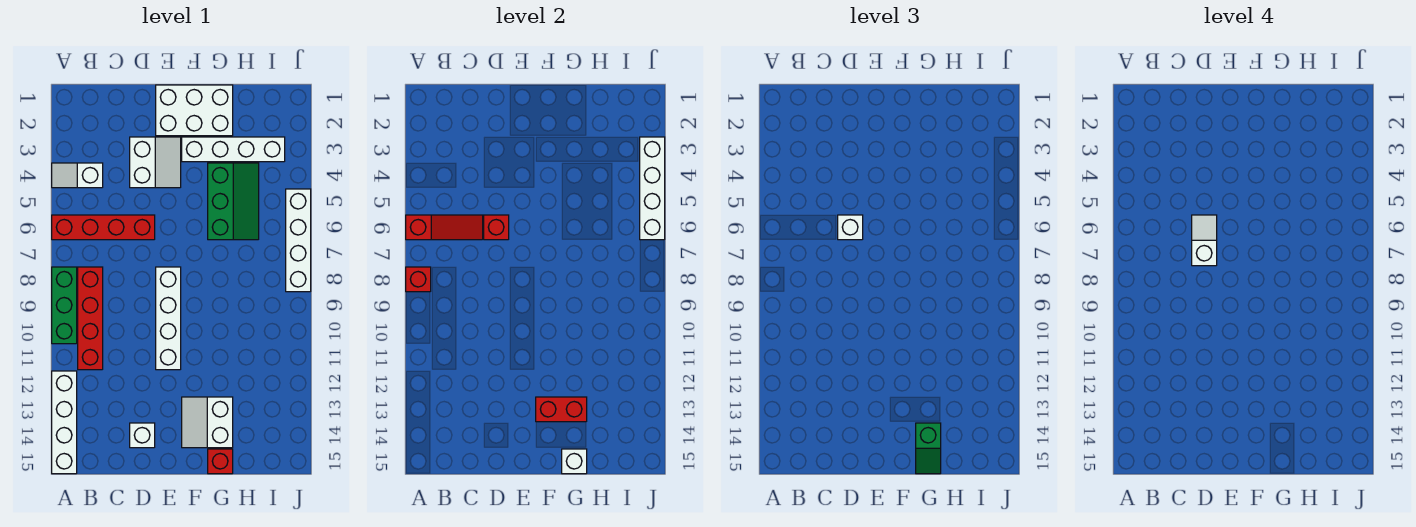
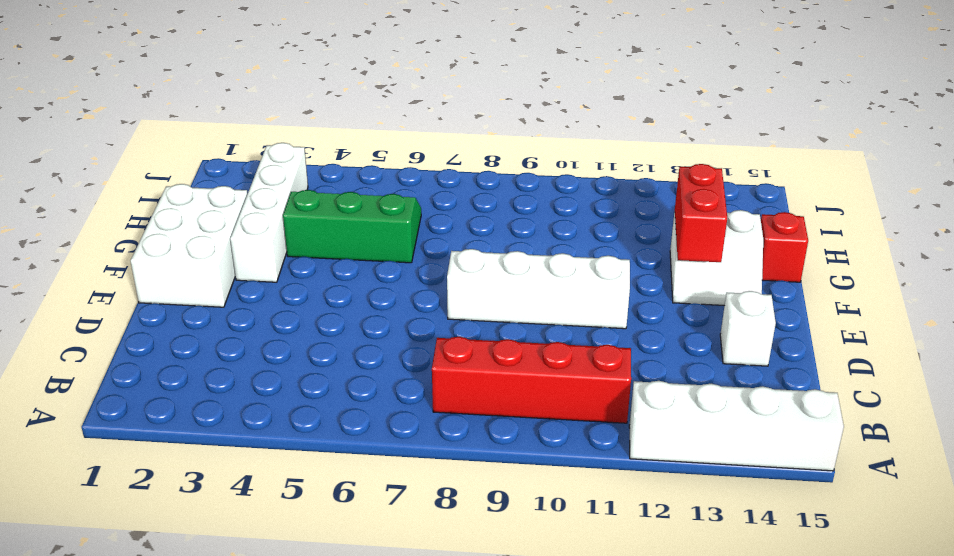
none -> white slope A4:B4 level 1 top B
none -> red brick A6:D6 level 1
none -> green brick A8:A10 level 1

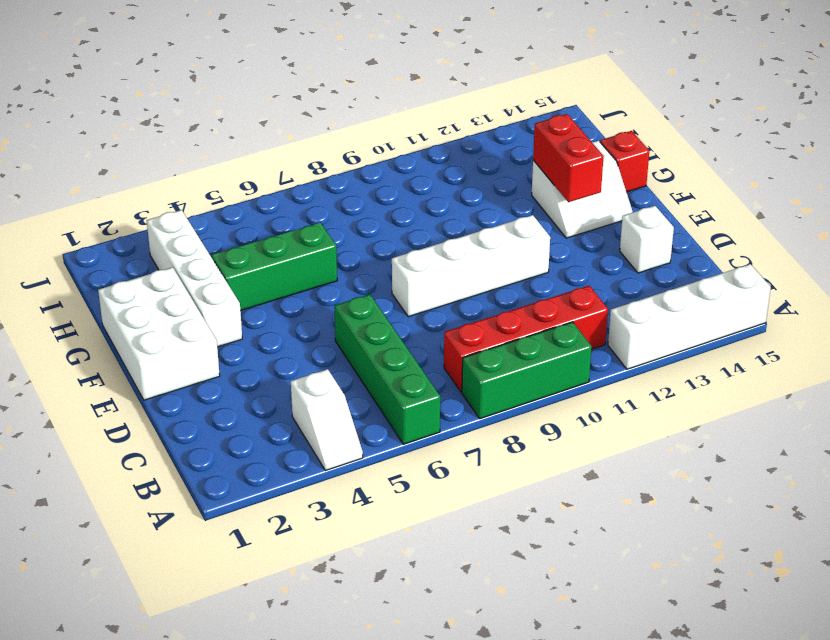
green brick A6:D6 level 1 -> red brick A6:D6 level 1
none -> white slope D3:E4 level 1 top D
none -> white brick J5:J8 level 1
none -> red slope A6:C6 level 2 top A

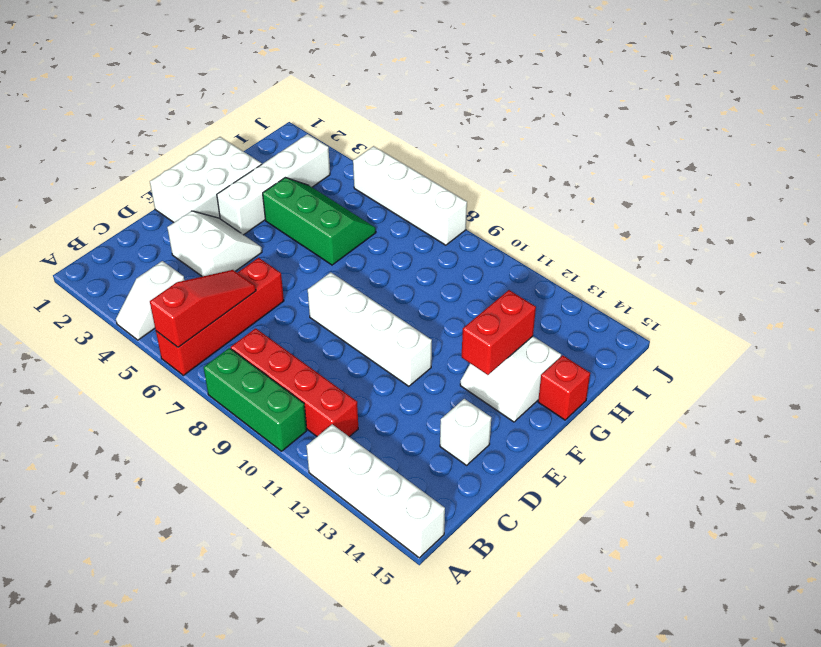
none -> red brick A8 level 2
none -> red brick D6 level 2
none -> white brick G15 level 2

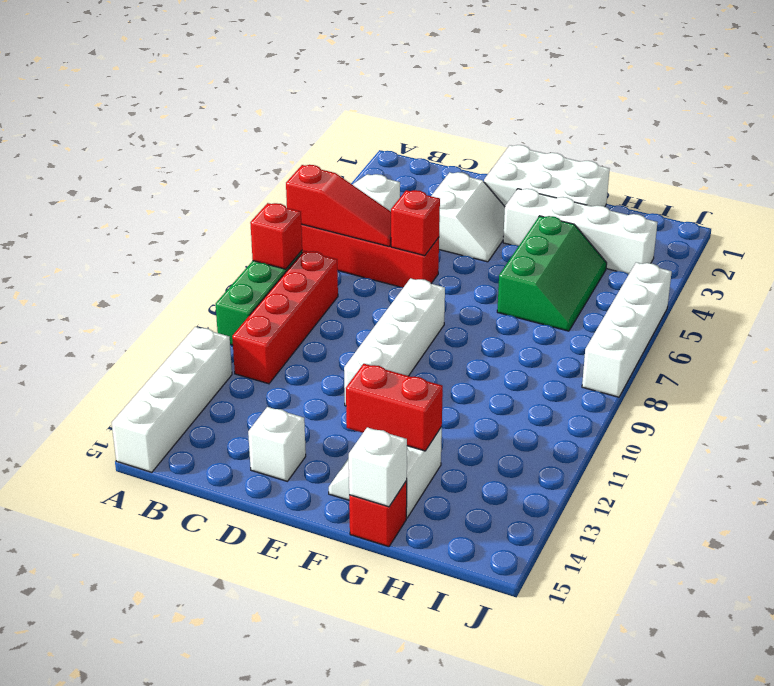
none -> white brick J3:J6 level 2
none -> white brick D6 level 3
none -> green slope G14:G15 level 3 top 14

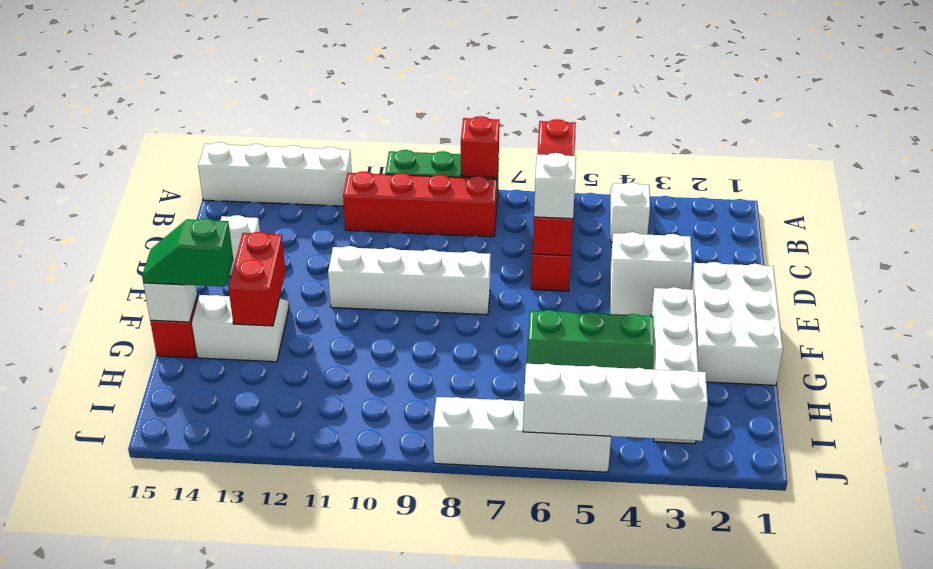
none -> white slope D6:D7 level 4 top 7

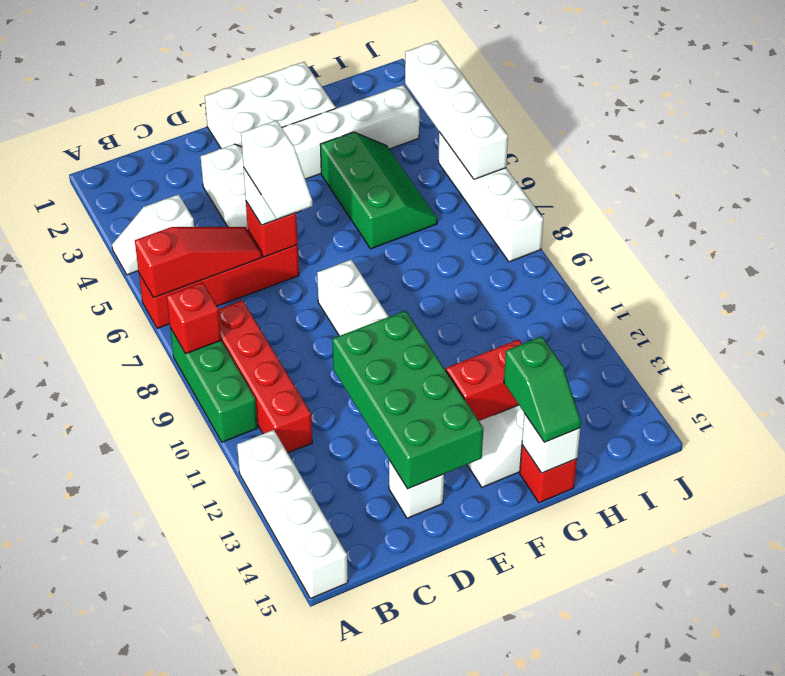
white slope D6:D7 level 4 top 6 -> white slope D6:D7 level 4 top 7
green brick D11:E14 level 2 -> none

